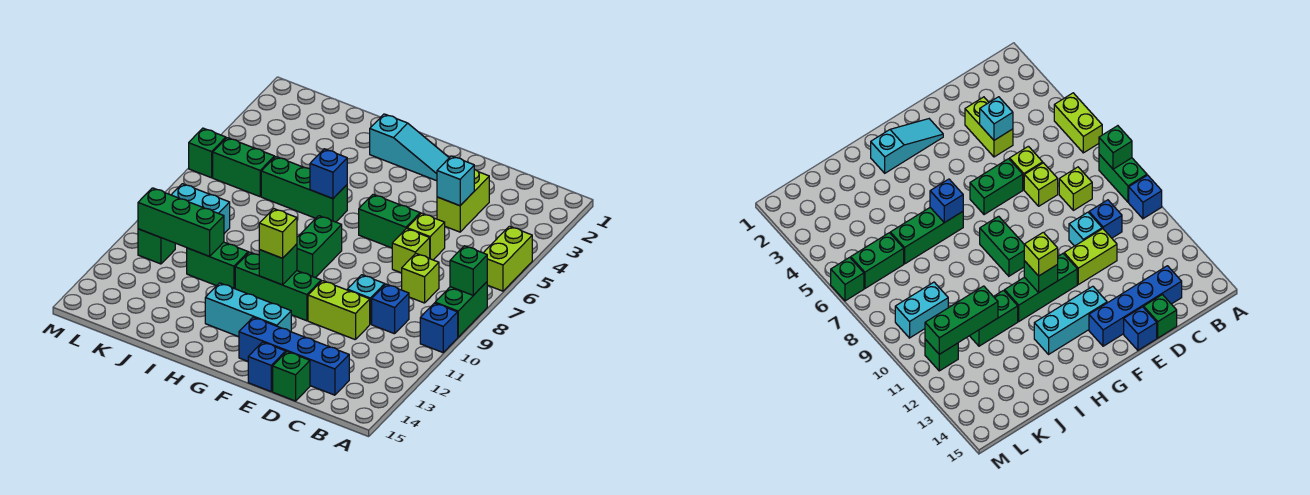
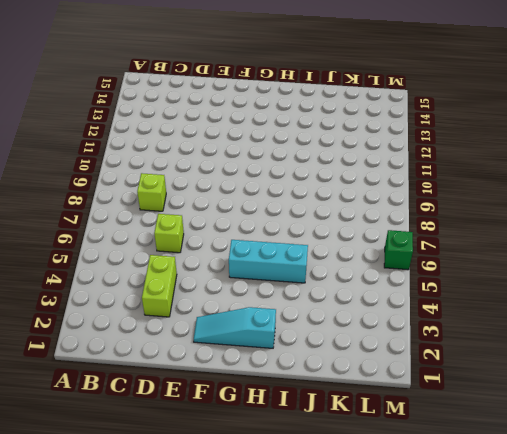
cyan brick G5:I5 level 1 -> cyan brick F13:H13 level 1
none -> lime brick A5:A6 level 1
none -> green brick A8:A9 level 1
none -> blue brick A10 level 1
none -> blue brick C10 level 1

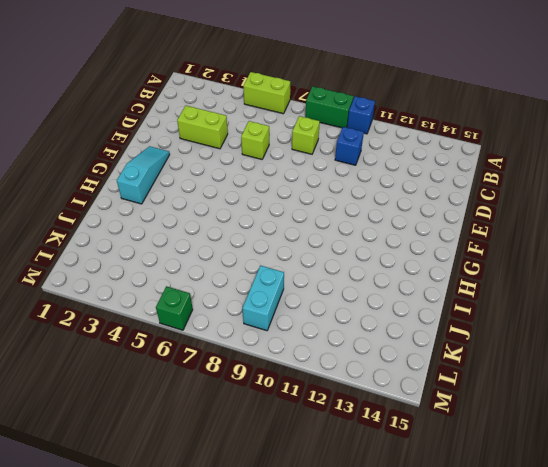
none -> blue brick C14:F14 level 1
none -> lime brick D7 level 1
none -> cyan brick D10 level 1
none -> lime brick D11:E11 level 1

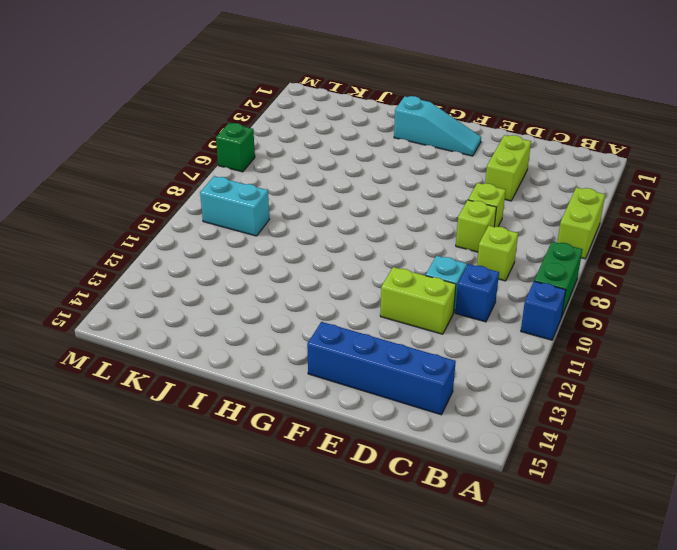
none -> green brick D15 level 1
none -> green brick E6:F6 level 1
none -> blue brick E15 level 1
none -> green brick F11:H11 level 1

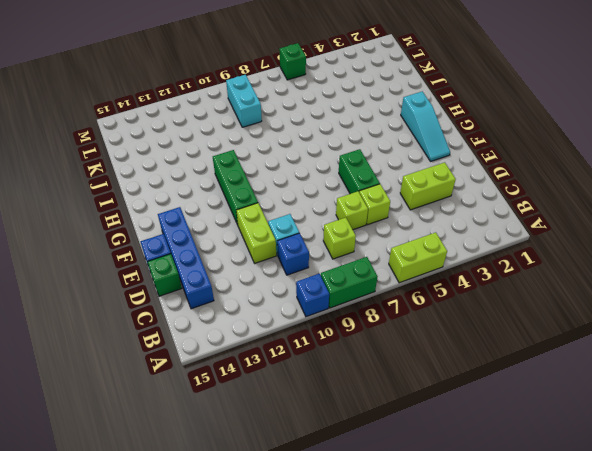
none -> cyan brick F13:H13 level 1
none -> green brick G8:G9 level 1
none -> green brick H6:J6 level 1
none -> green brick I11:J11 level 1

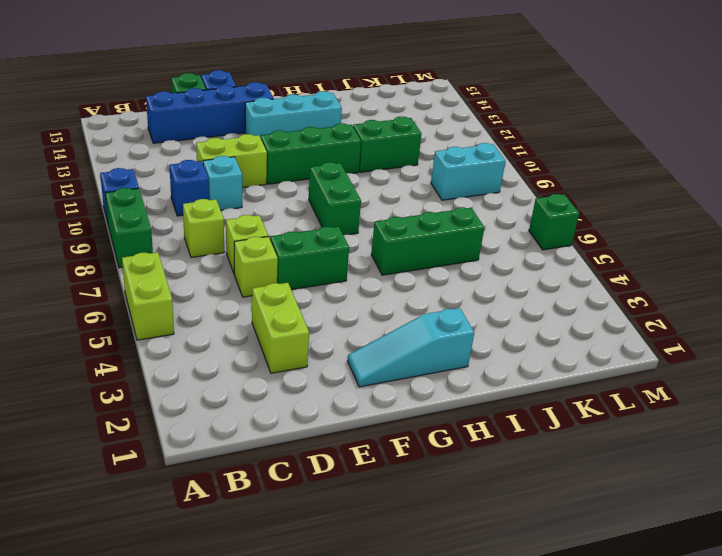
none -> green brick K6:L6 level 1
none -> green brick L11 level 1
none -> green brick A8 level 2
none -> cyan brick D4 level 2

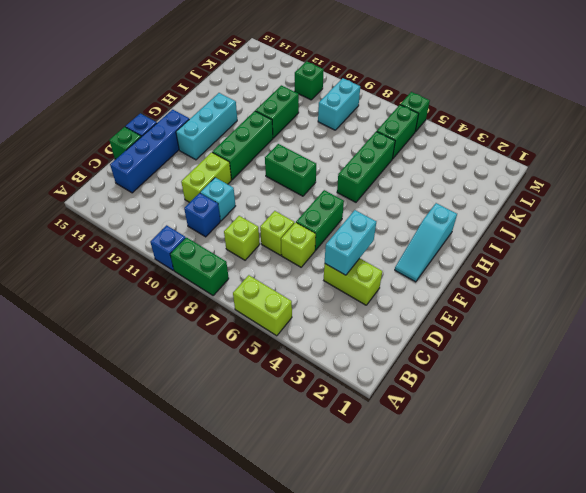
cyan brick D4:E4 level 2 -> cyan brick D4 level 2
none -> green brick A8 level 2
none -> green brick G11 level 2
none -> blue brick H6 level 2
none -> green brick J11:L11 level 2

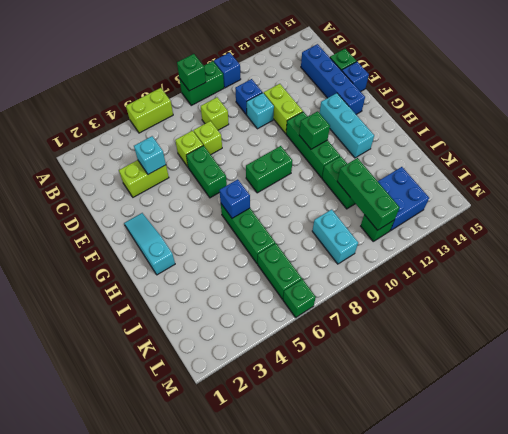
blue brick K12:L13 level 1 -> none
none -> lime brick G11 level 3

